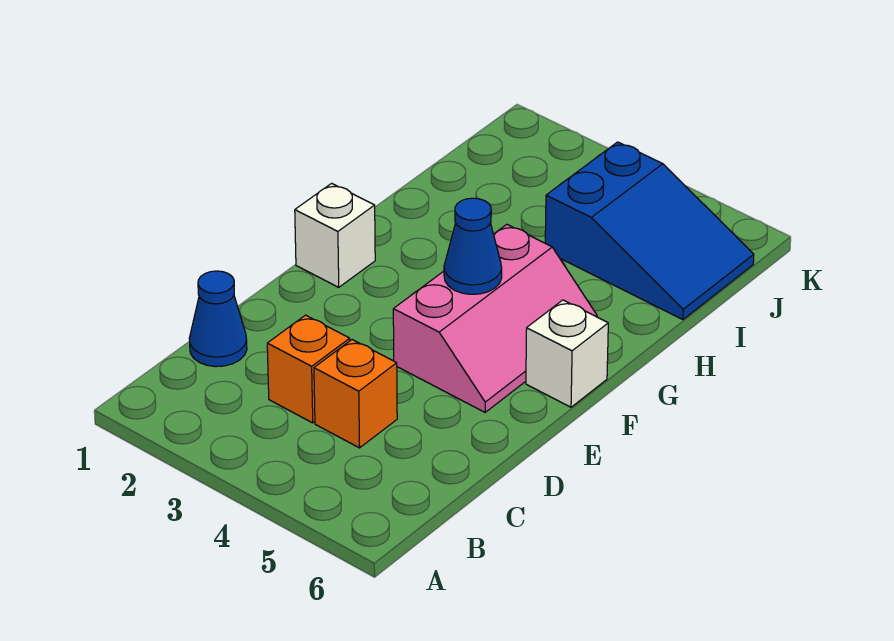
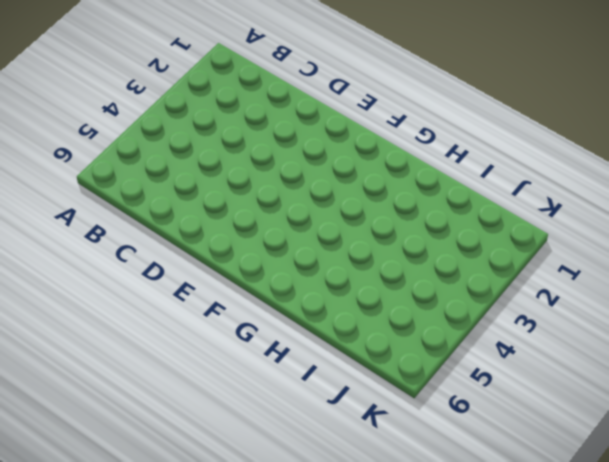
none -> blue cone C1 level 1
none -> orange brick C3 level 1

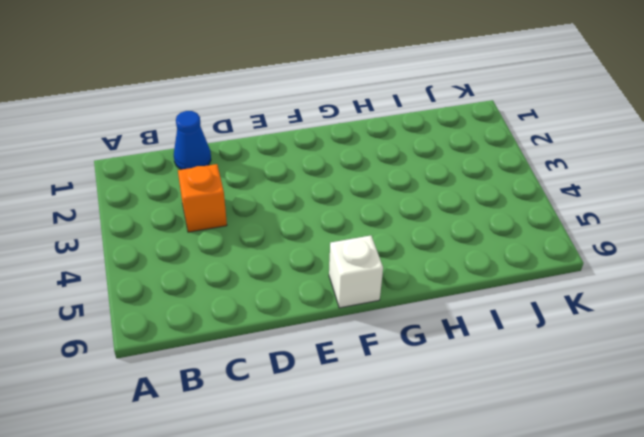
none -> orange brick C4 level 1
none -> pink slope E4:G5 level 1 top 4

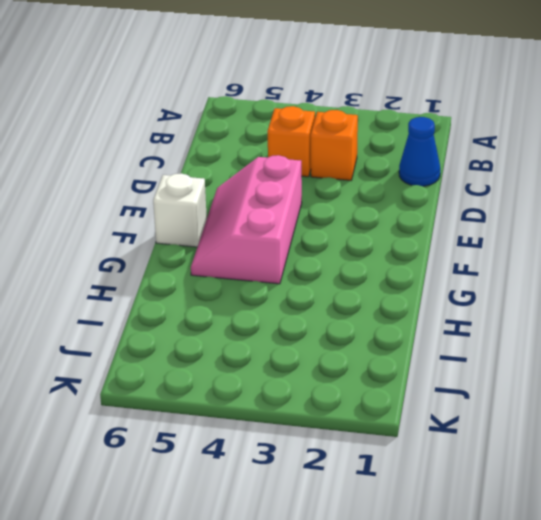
none -> white brick F1 level 1
none -> blue slope I4:J6 level 1 top 4

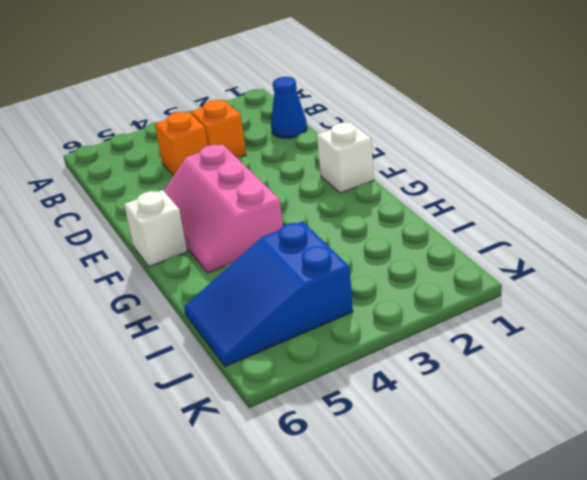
none -> blue cone F4 level 2

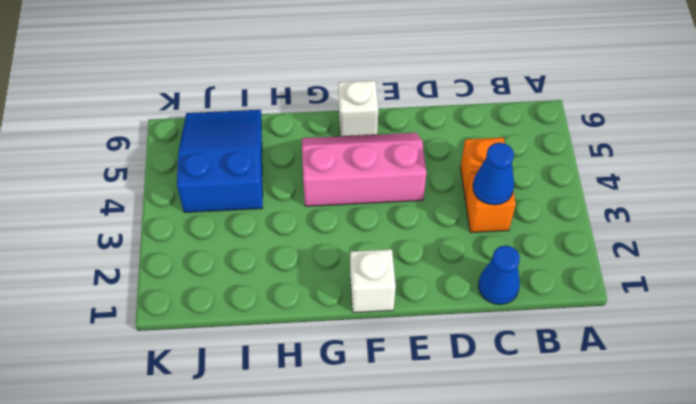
blue cone C3 level 2 -> blue cone F4 level 2

